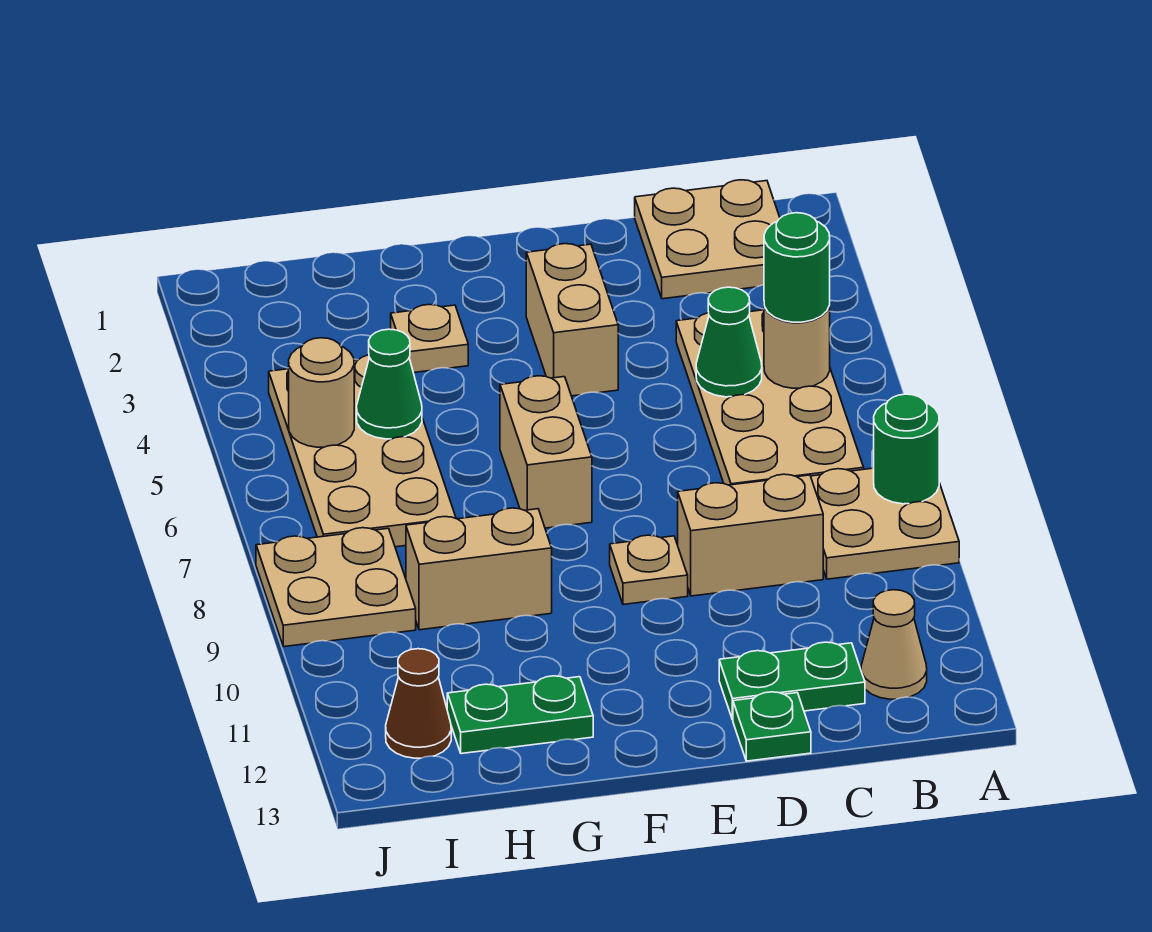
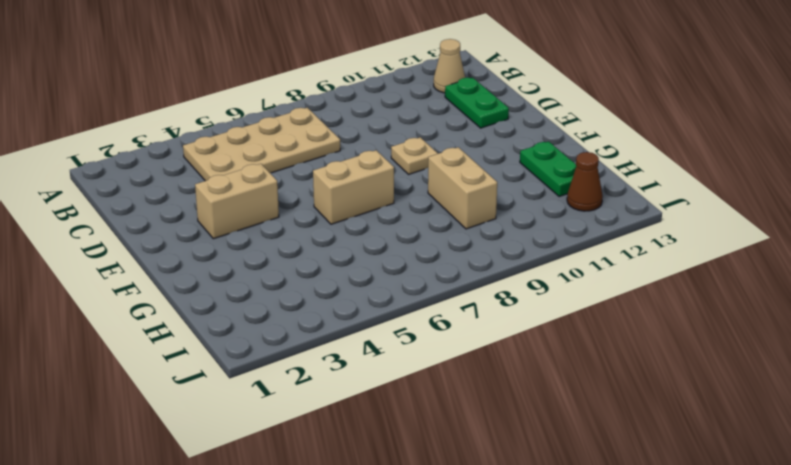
none -> tan plate A8:B9 level 1
none -> tan plate B1:C2 level 1
none -> tan brick C9:D9 level 1

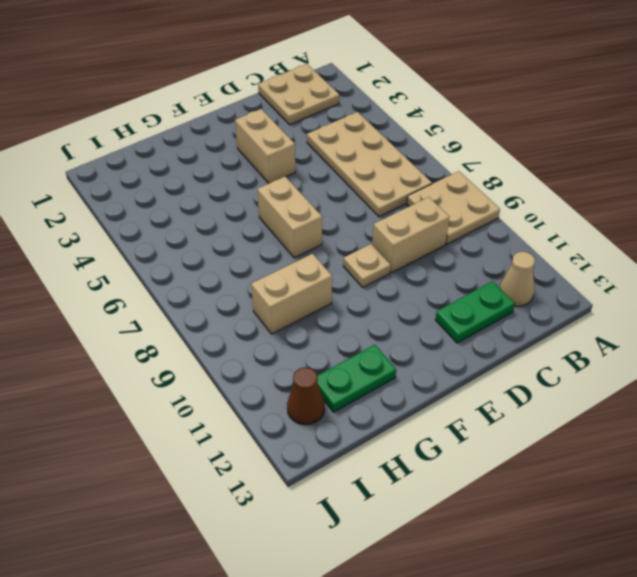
none -> green plate D13 level 1
none -> tan plate G3 level 1
none -> tan plate H4:I7 level 1

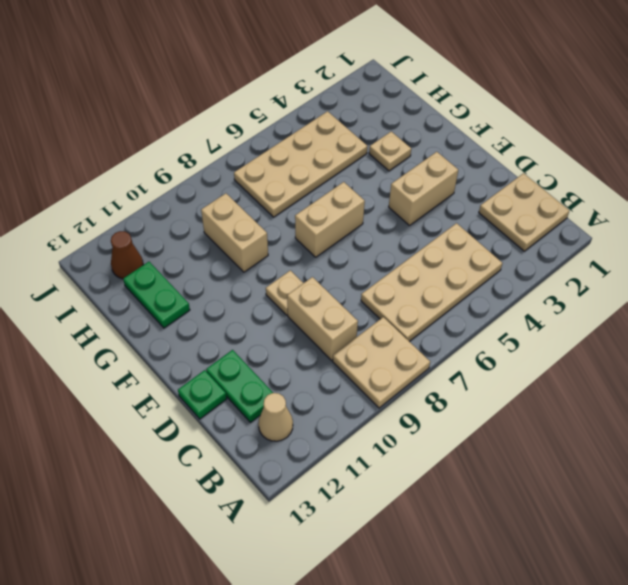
none -> tan plate I8:J9 level 1
none -> green round brick A8 level 2
none -> tan round brick B5 level 2

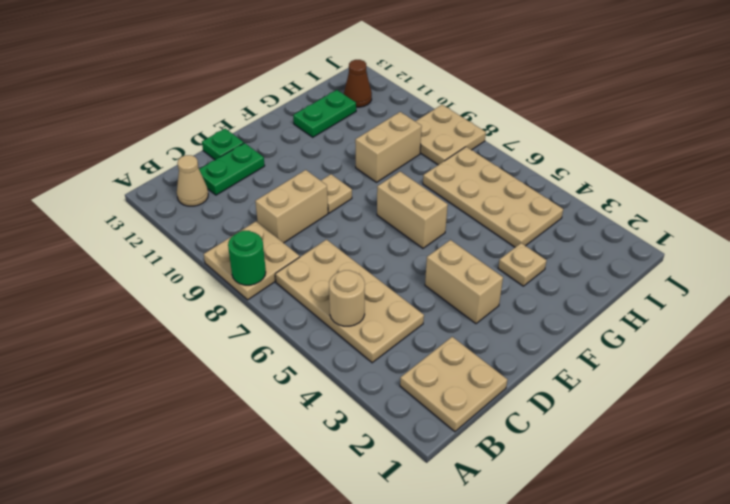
none -> green cone C5 level 2
none -> green cone H5 level 2
none -> tan round brick I5 level 2

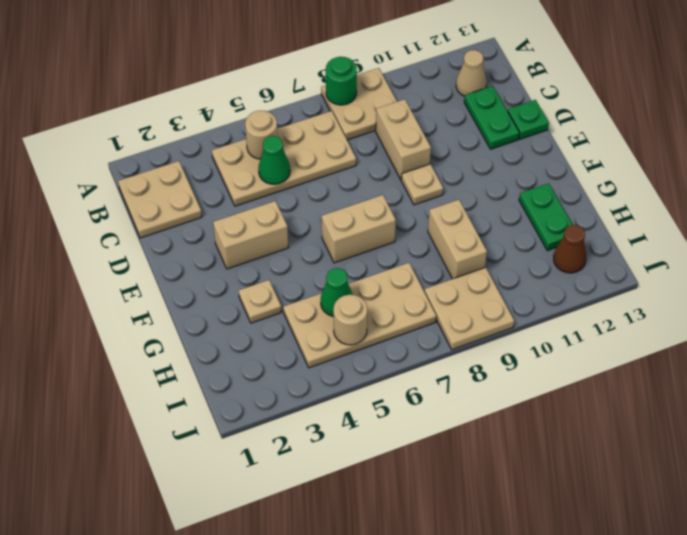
none -> green round brick B5 level 3

